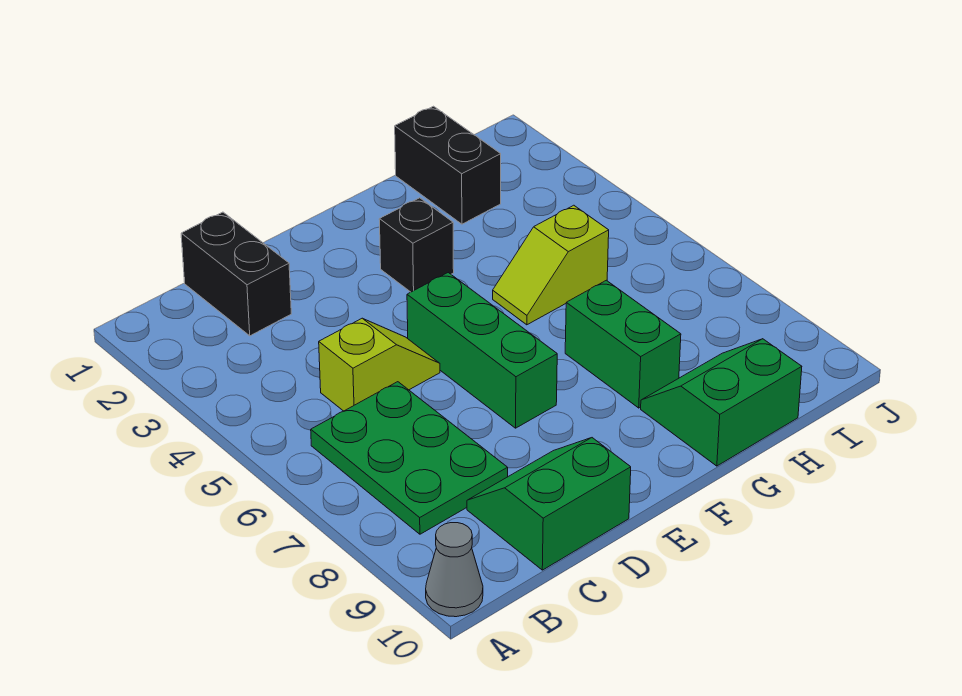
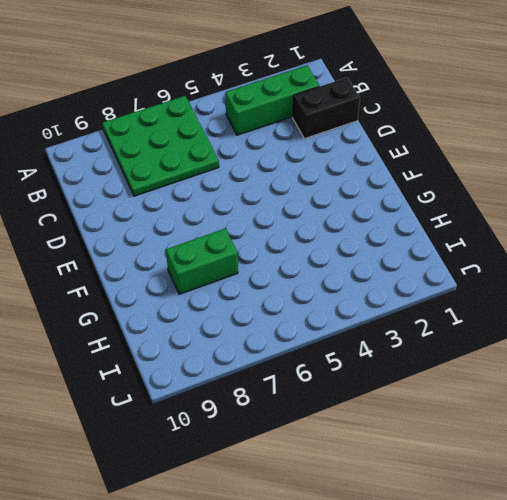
green plate A6:C8 level 1 -> green plate B6:C8 level 1
green brick B2:B4 level 1 -> green brick E5:E7 level 1
none -> grey cone A10 level 1
none -> lime slope C5:D5 level 1 top C

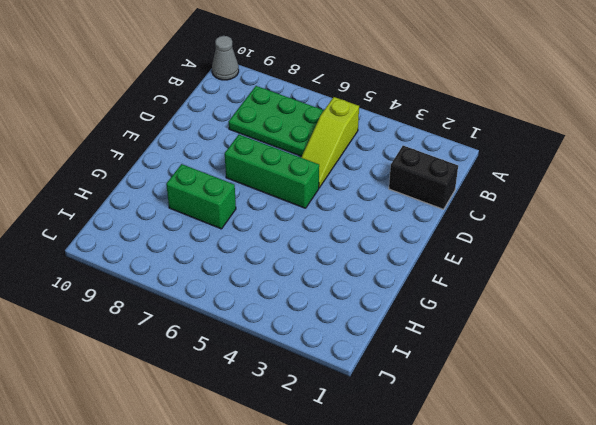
lime slope B5:D5 level 1 top B -> lime slope C5:D5 level 1 top C
none -> green slope C9:D10 level 1 top 10
none -> black brick F3 level 1

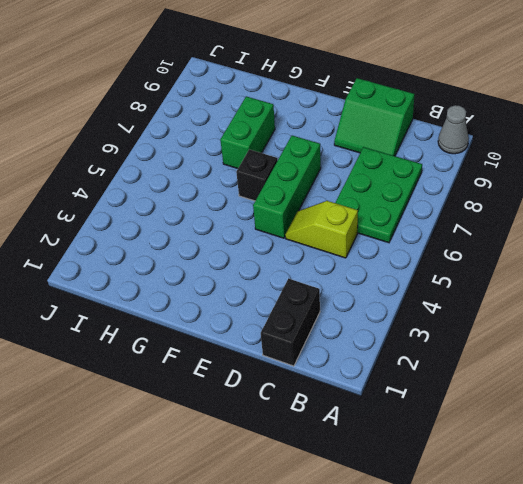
black brick F6 level 1 -> black brick F3 level 1
none -> lime slope G5:H5 level 1 top H
none -> green slope G9:H10 level 1 top 10

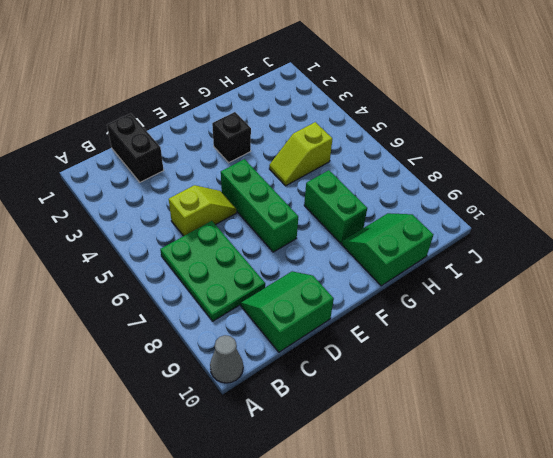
none -> black brick H1:H2 level 1

